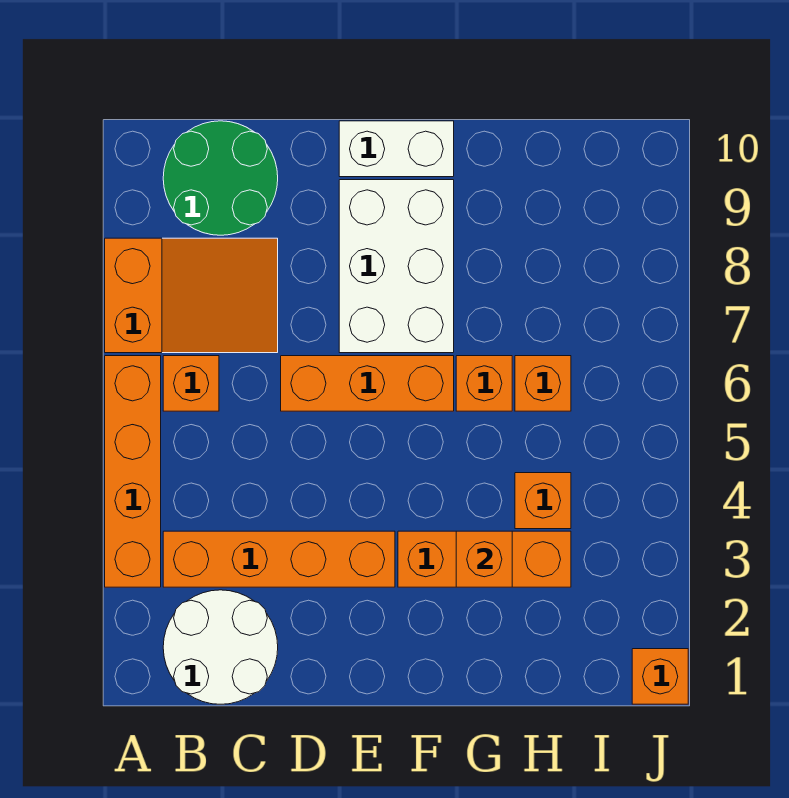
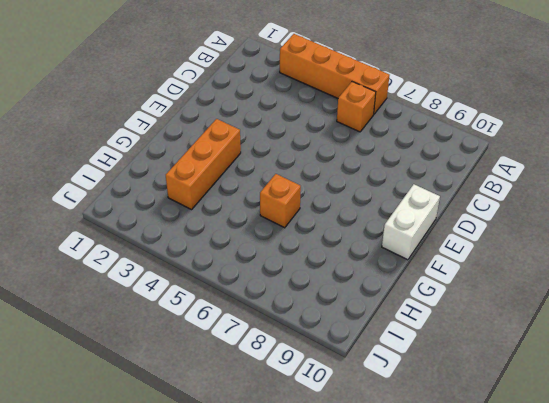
none -> orange slope A7:C8 level 1 top A
none -> white round brick B1:C2 level 1
none -> orange brick B3:E3 level 1

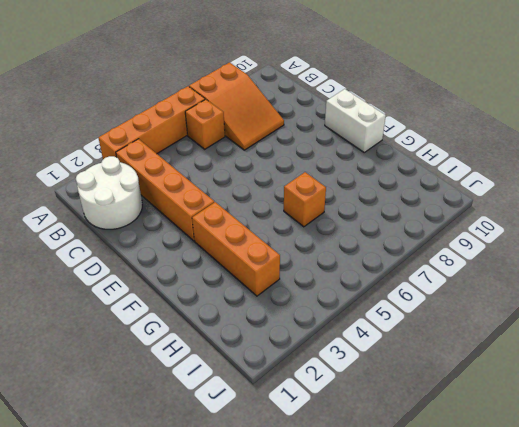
none -> green round brick B9:C10 level 1
none -> orange brick D6:F6 level 1
none -> white brick E7:F9 level 1

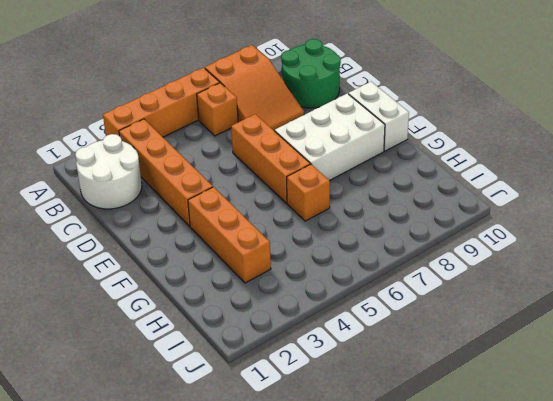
none -> orange brick H4 level 1
none -> orange brick H6 level 1
none -> orange brick J1 level 1

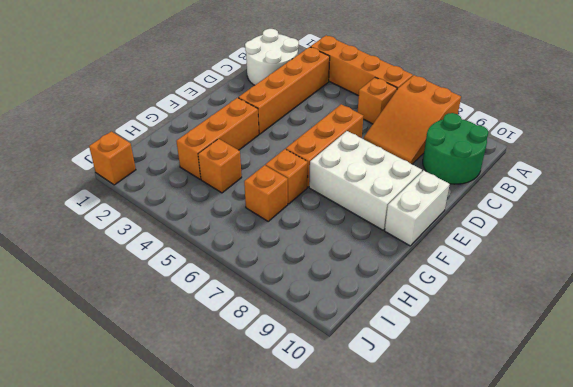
none -> orange brick G3 level 2

